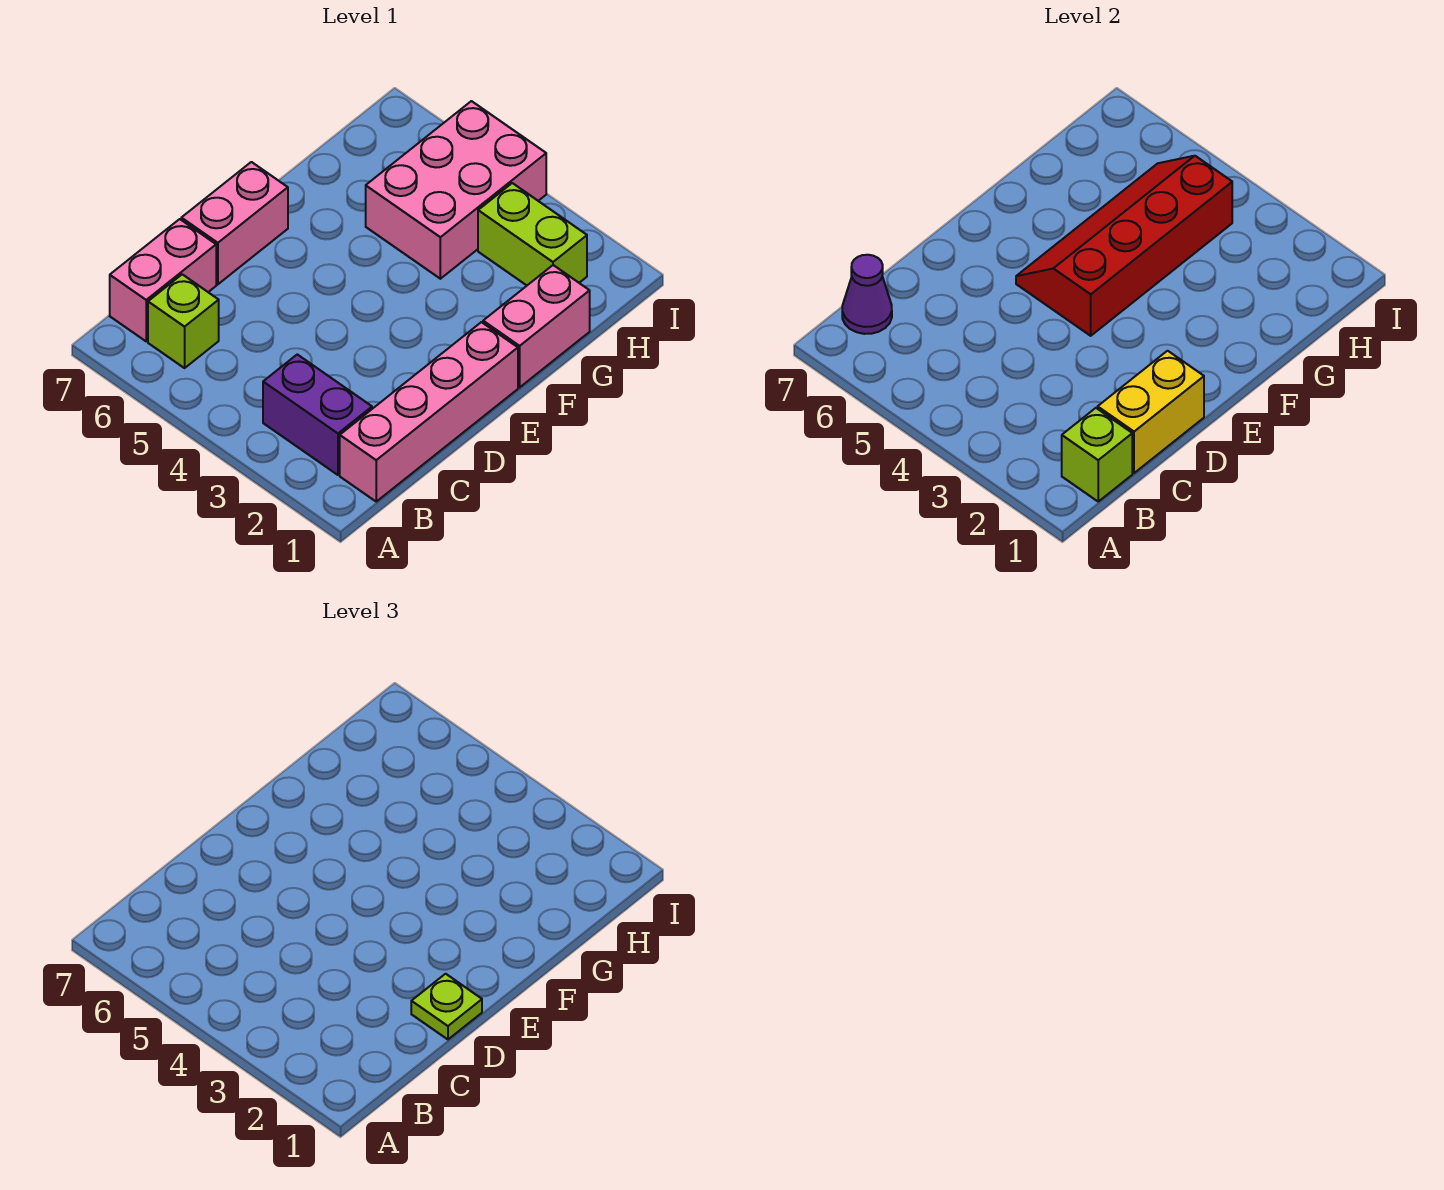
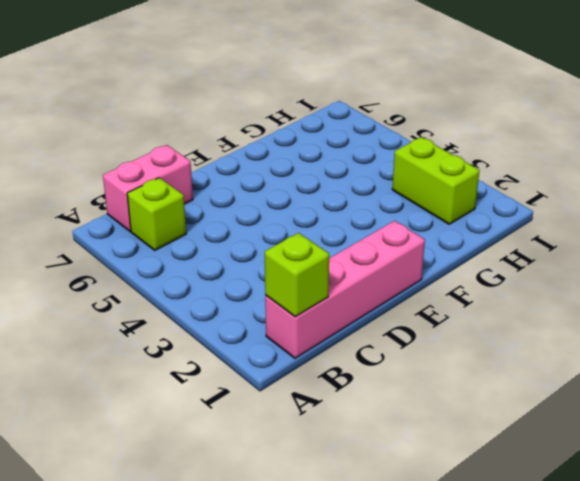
none -> purple brick B2:B3 level 1
none -> pink brick D7:E7 level 1
none -> pink brick F1:G1 level 1

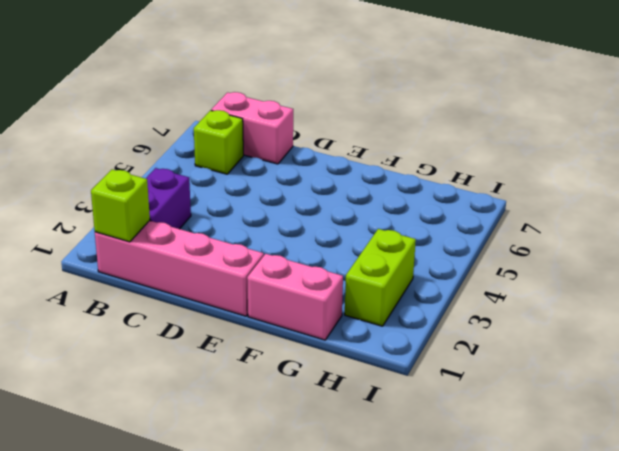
none -> pink brick D7:E7 level 1
none -> pink brick G4:I5 level 1
none -> purple cone B7 level 2

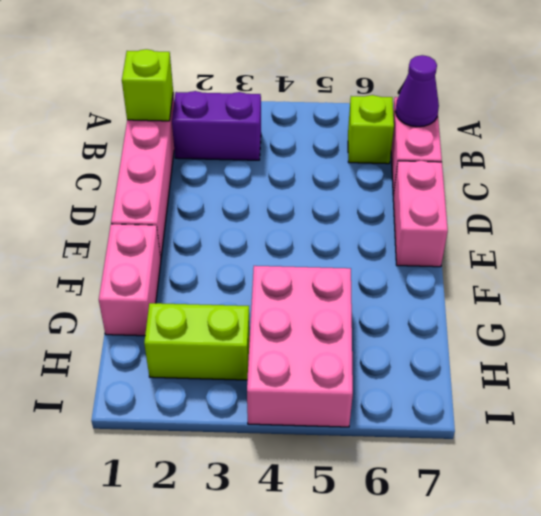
none -> yellow brick C1:D1 level 2
none -> red slope E4:H5 level 2 top 4
none -> lime plate D1 level 3

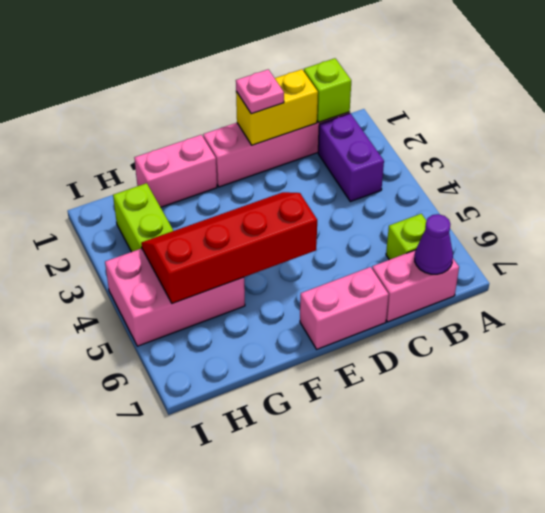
pink plate D1 level 3 -> lime plate D1 level 3
red slope E4:H5 level 2 top 5 -> red slope E4:H5 level 2 top 4

